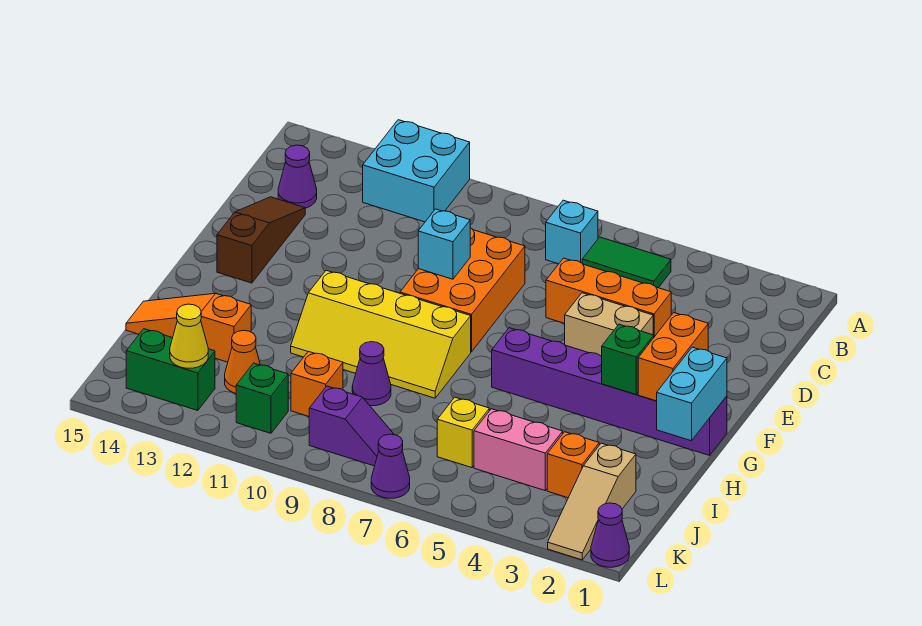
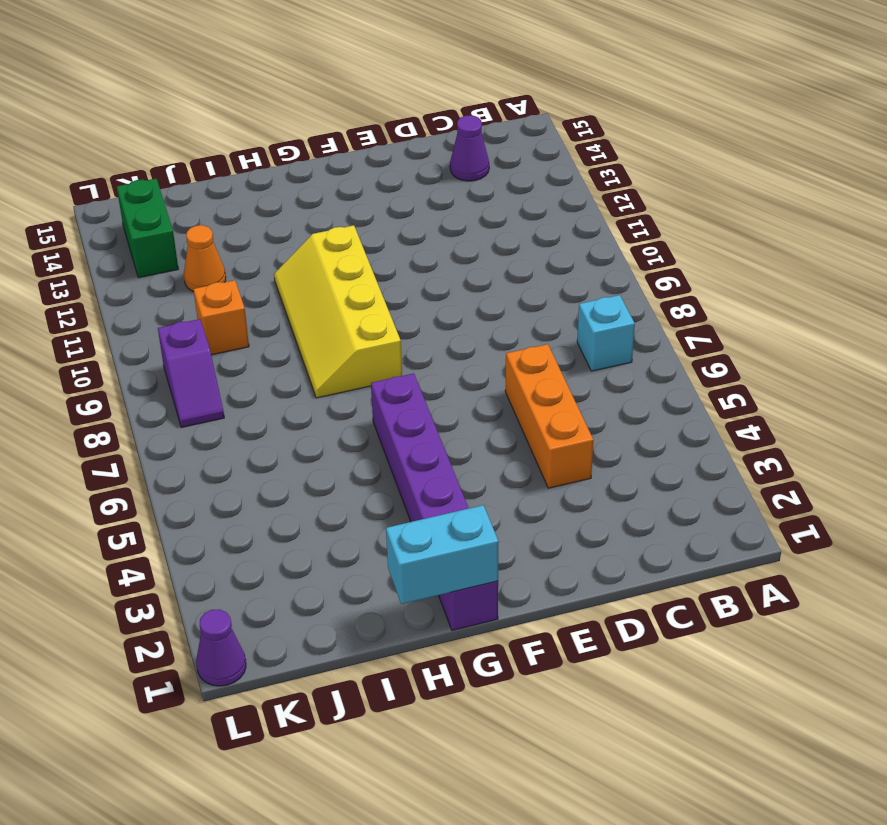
none -> cyan brick A11:B12 level 1
none -> green tile B5:B6 level 1
none -> orange brick D8:F9 level 1

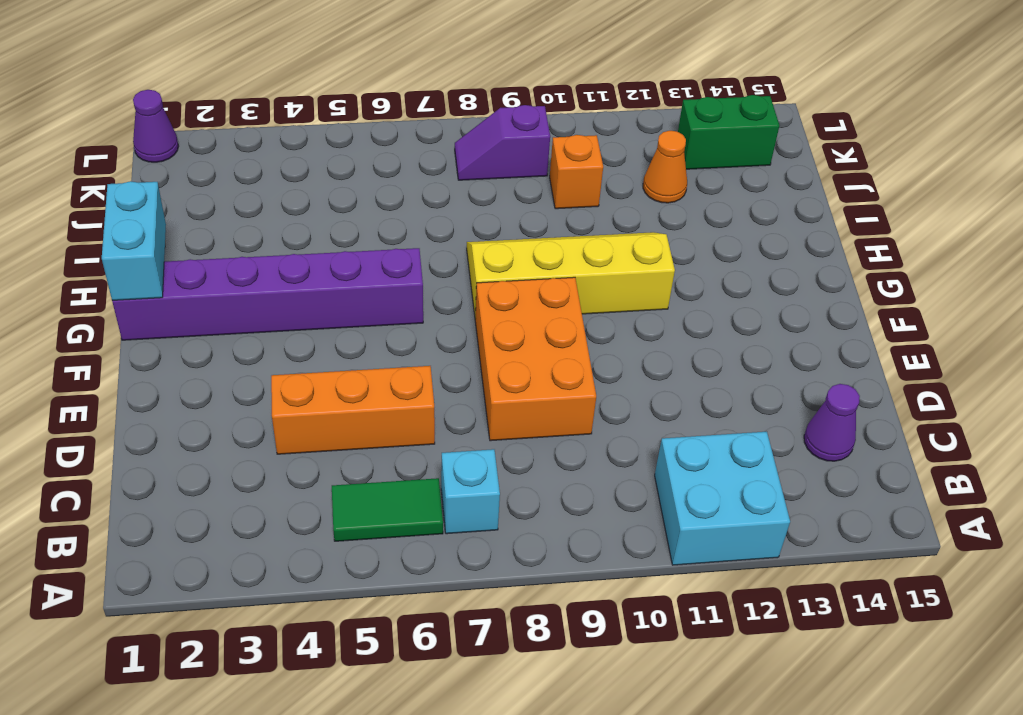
none -> brown slope D14:F14 level 1 top F
none -> tan brick E4:E5 level 1
none -> purple cone I9 level 1

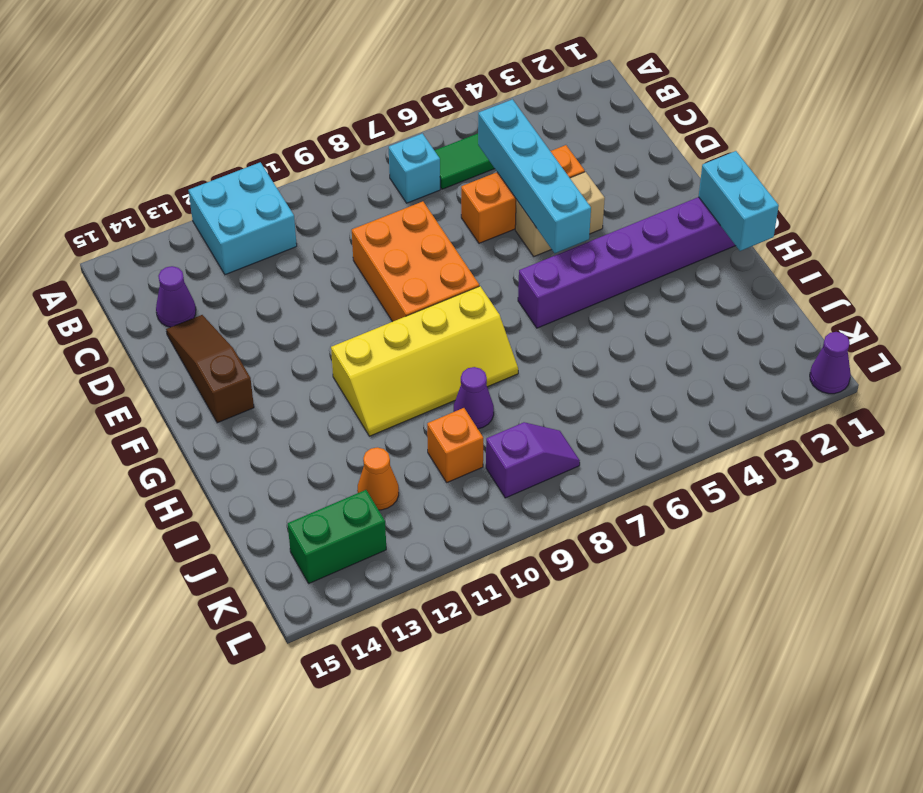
cyan brick C5:F5 level 2 -> none
none -> orange slope I13:I15 level 1 top 13
none -> tan slope J2:L2 level 1 top J
none -> orange brick J3 level 1

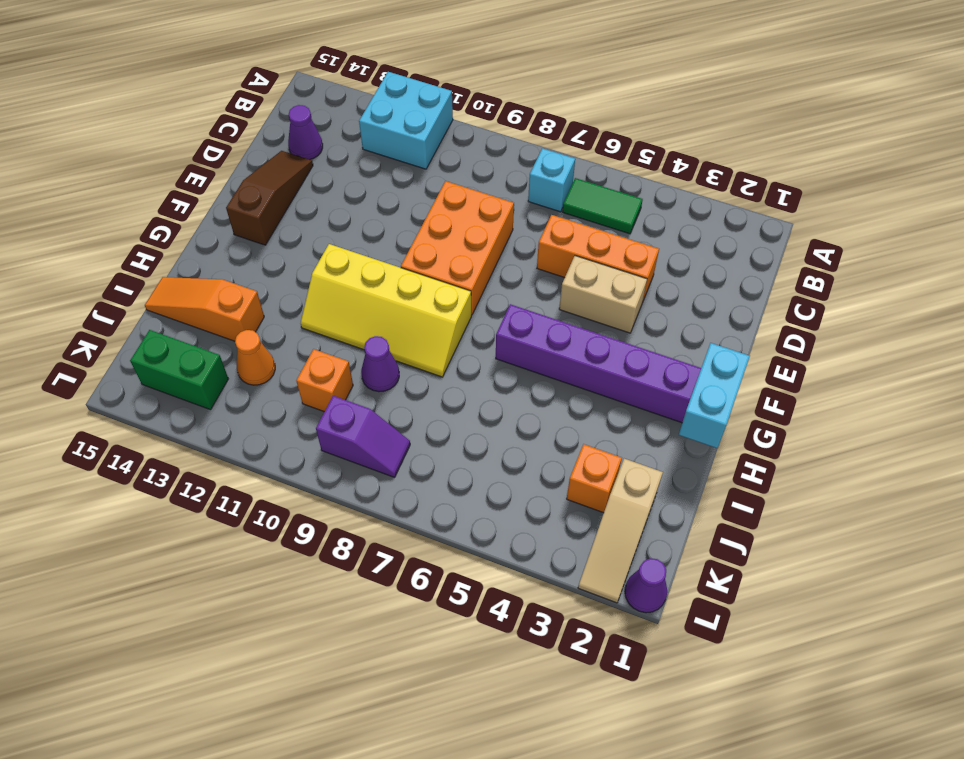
none -> pink brick J4:J5 level 1
none -> yellow brick J6 level 1
none -> green brick K11 level 1

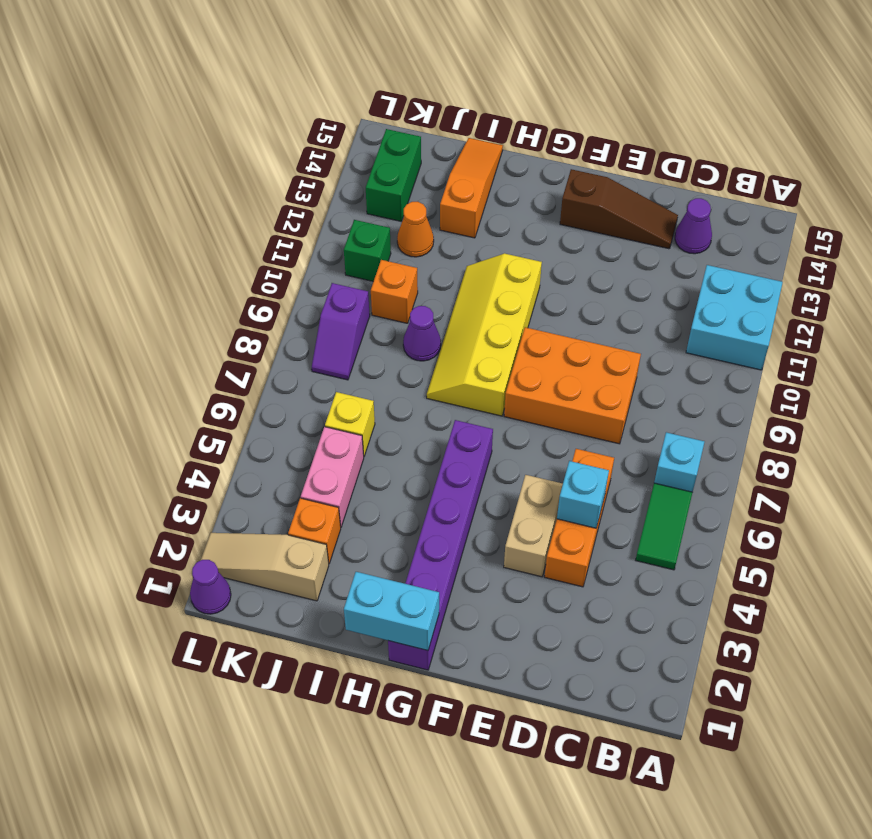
cyan brick D5 level 2 -> cyan brick E9 level 2
none -> purple cone L7 level 1
none -> orange brick F2:G2 level 2
none -> green brick G3 level 2

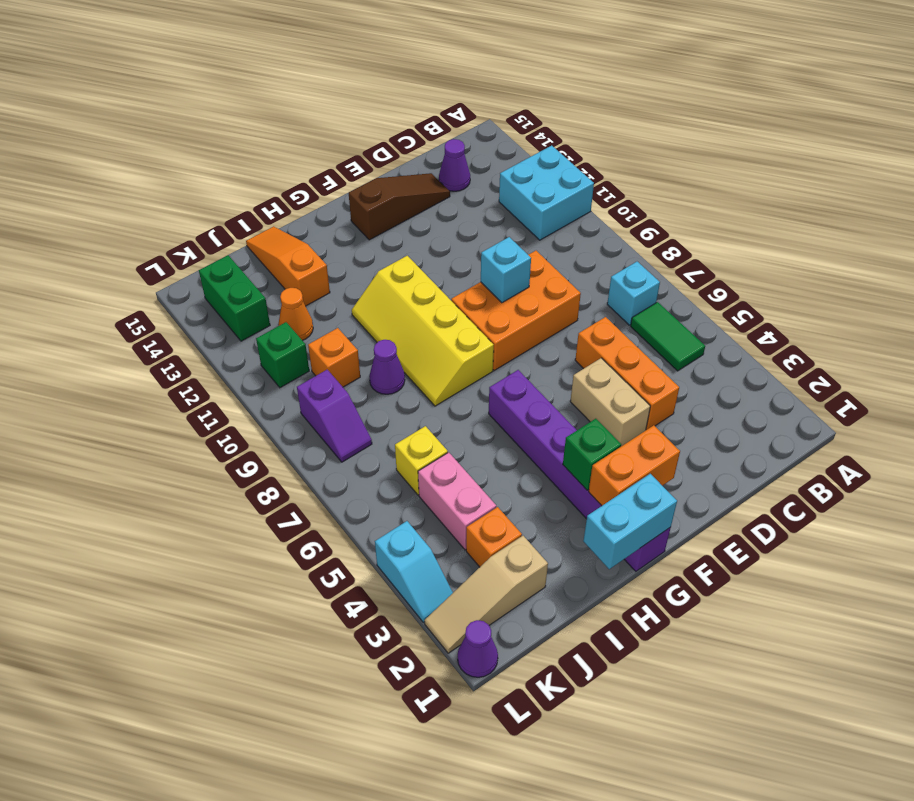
cyan slope L3:L4 level 1 top 4 -> none
none -> purple cone L7 level 1
none -> yellow cone K13 level 2

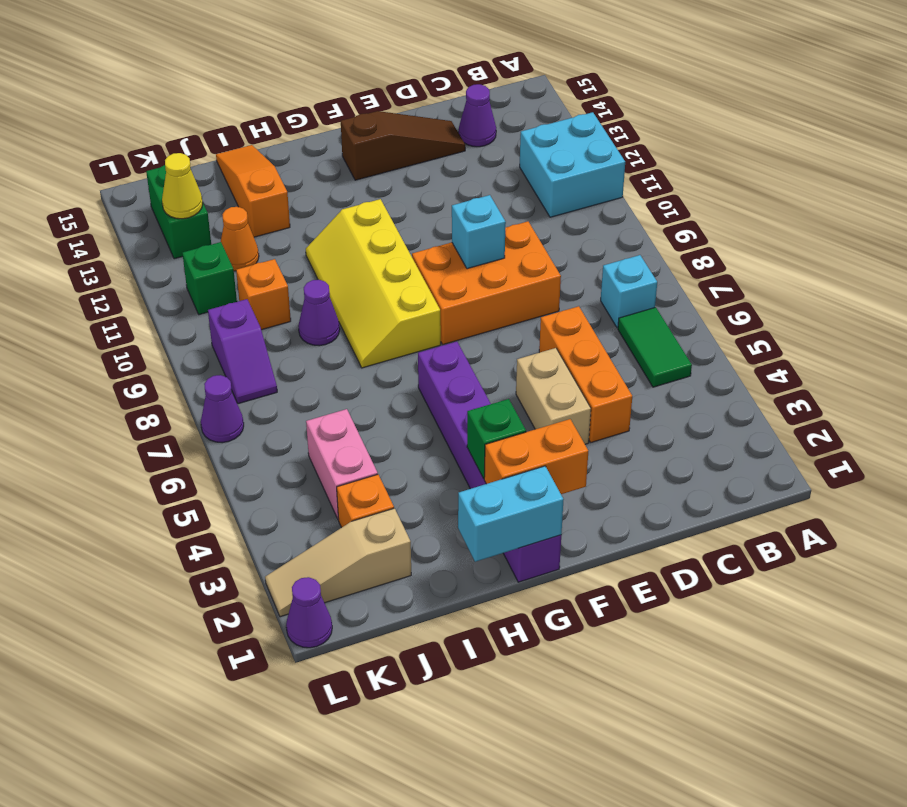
none -> yellow brick J6 level 1

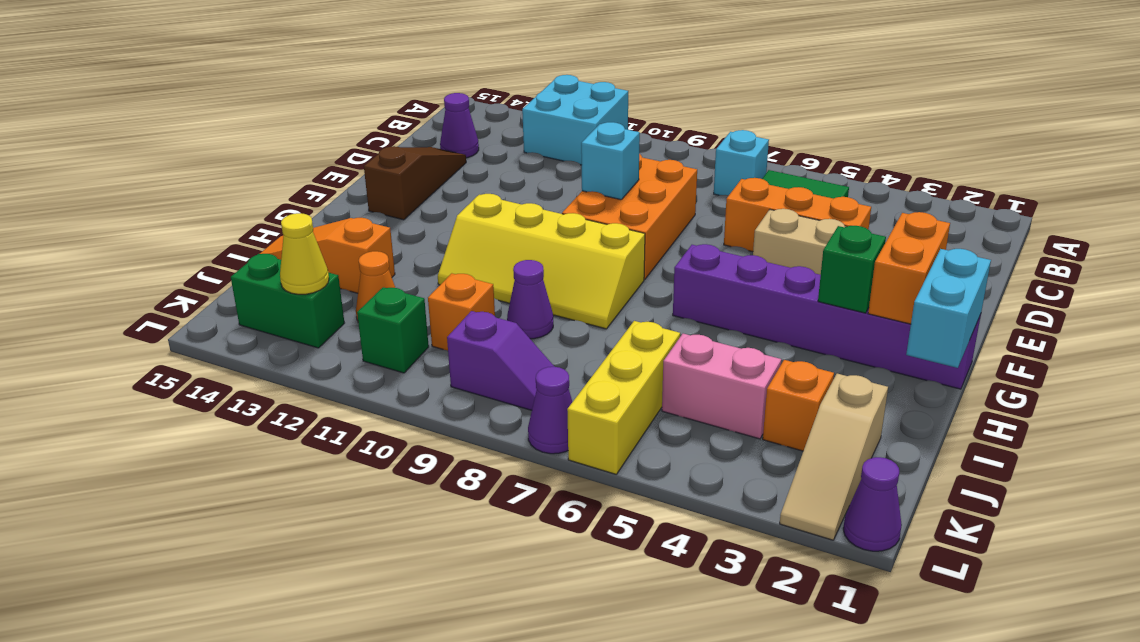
yellow brick J6:L6 level 1 -> yellow brick J6 level 1

